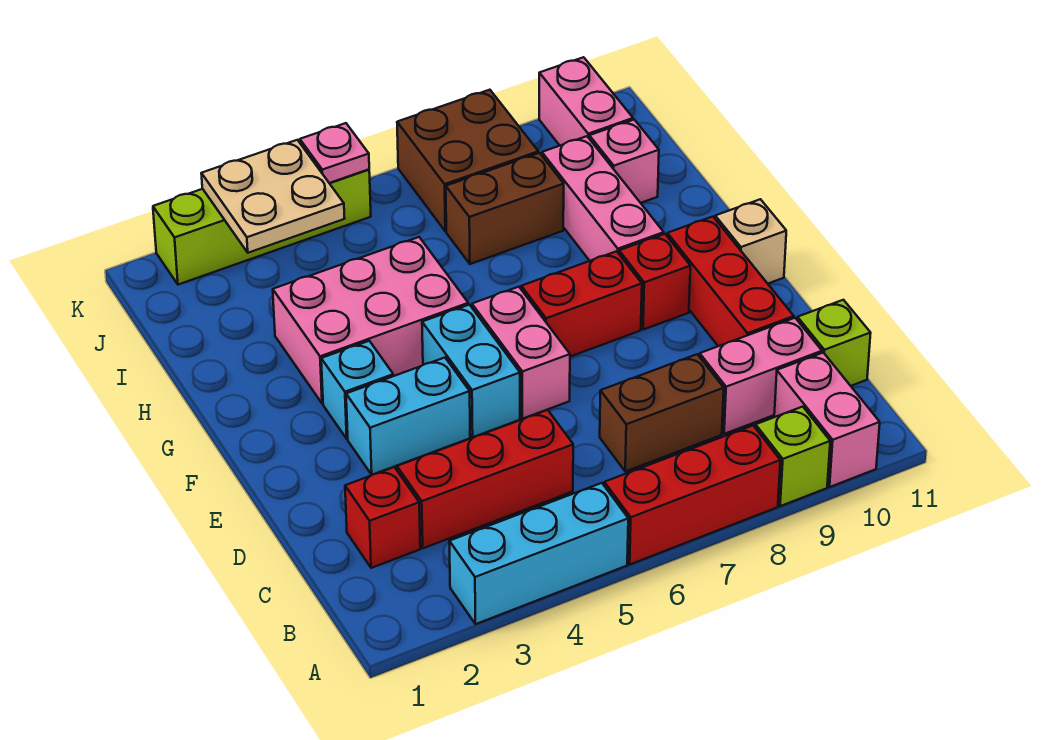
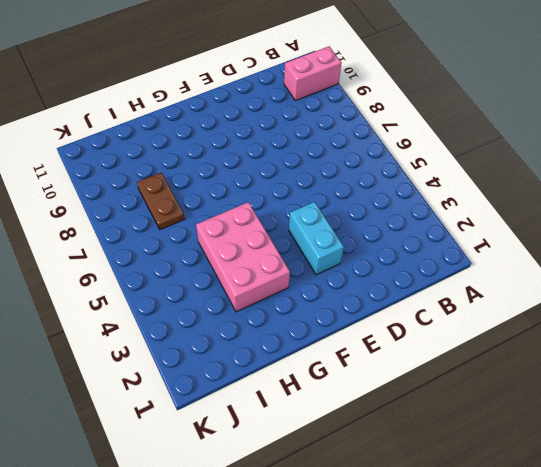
brown plate I7:I8 level 1 -> brown brick I7:I8 level 1
none -> cyan brick A3:A5 level 1
none -> red brick A6:A8 level 1
none -> lime brick A9 level 1

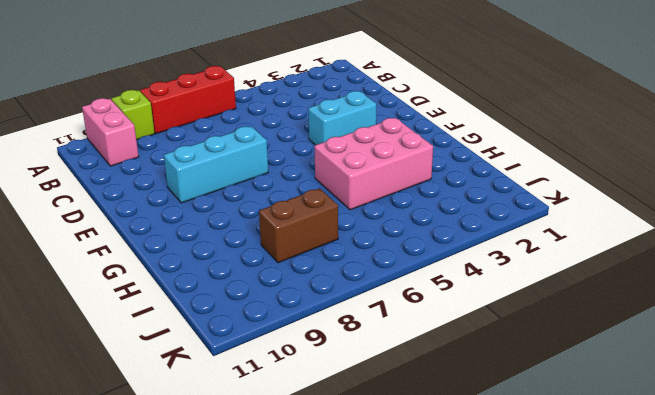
cyan brick E7:E9 level 1 -> cyan brick A3:A5 level 1
none -> red brick C2 level 1
none -> red brick C3:C5 level 1
none -> brown brick C7:C8 level 1

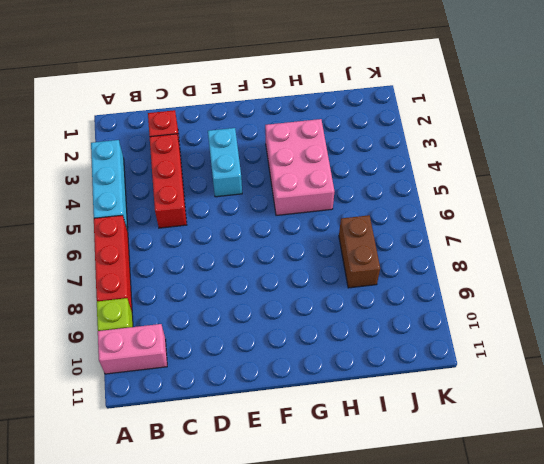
none -> brown brick C7:C8 level 1
none -> pink brick C9:C10 level 1
none -> lime brick C11 level 1

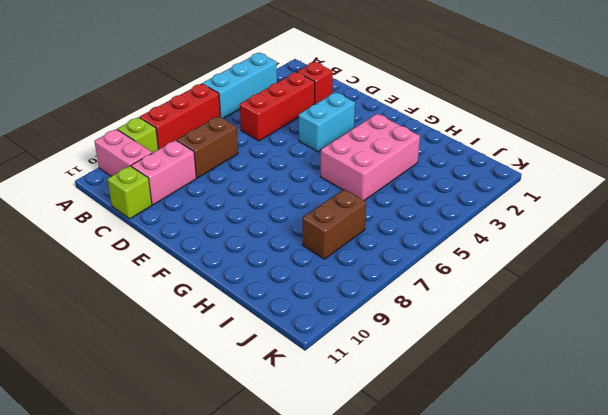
none -> red brick D10:F10 level 1
none -> cyan brick E5:F5 level 1
none -> pink brick E6:F6 level 1

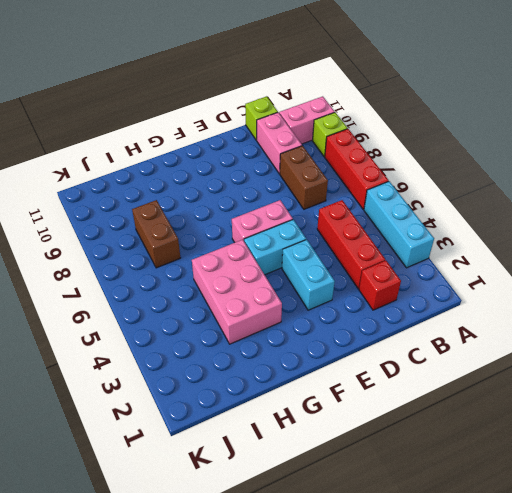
none -> red brick D10:F10 level 1
none -> cyan brick F3 level 1
none -> red brick F7:F8 level 1

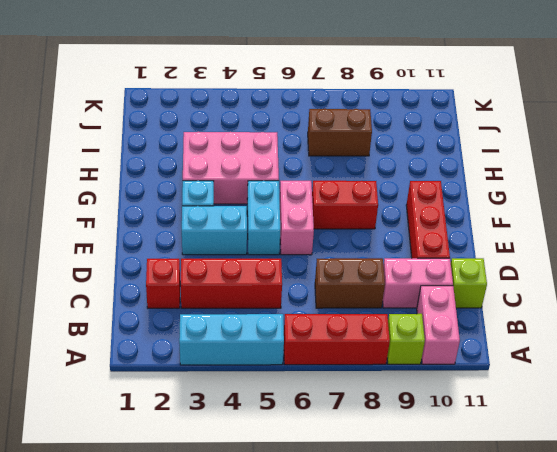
none -> red brick F9 level 1
none -> tan brick F11 level 1
none -> pink brick G9:I9 level 1

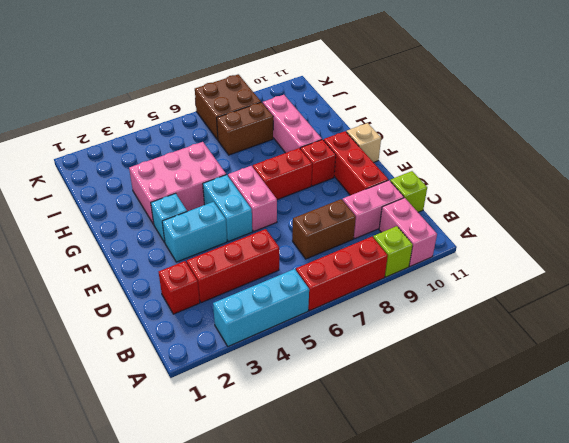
none -> pink brick I10 level 1
none -> pink brick J10:K10 level 1
none -> lime brick K2:K5 level 1

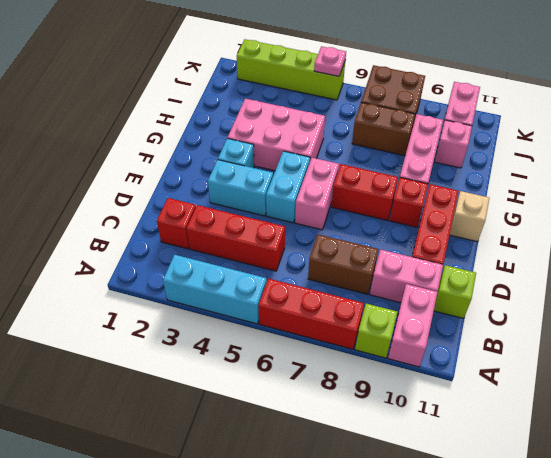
none -> tan plate J3:K4 level 2

